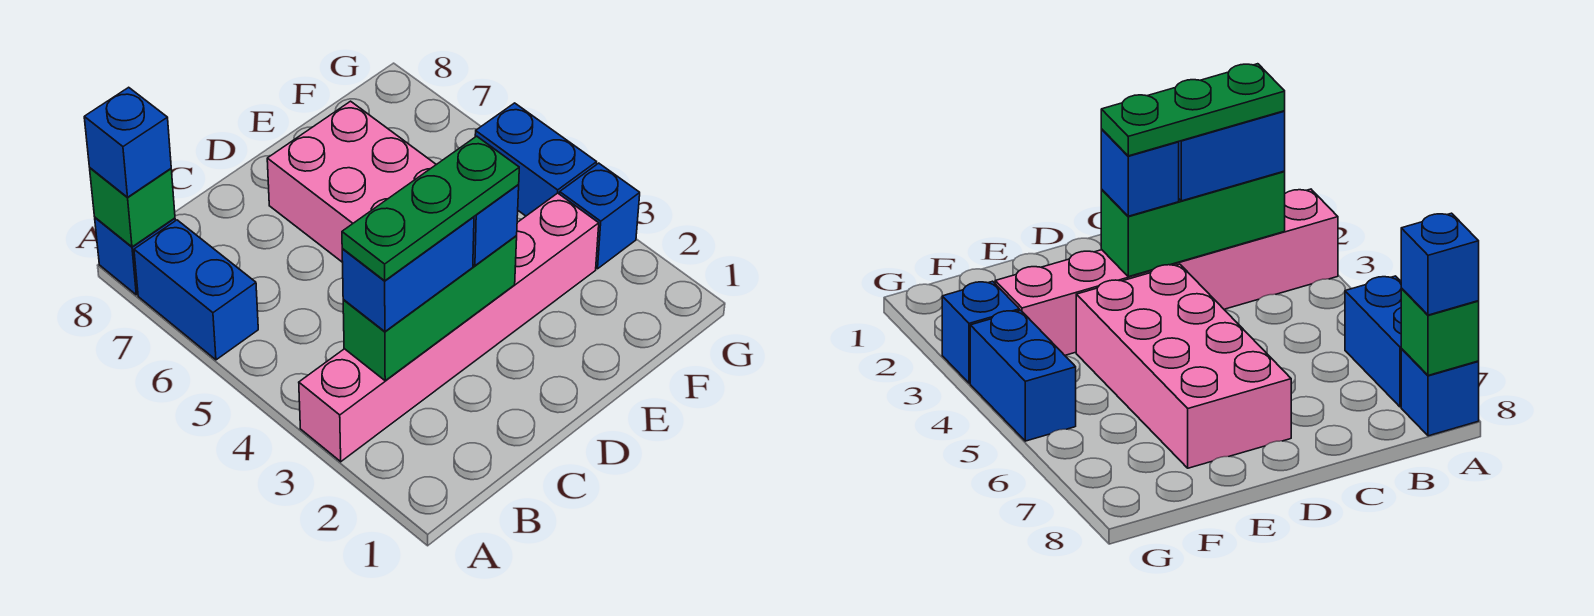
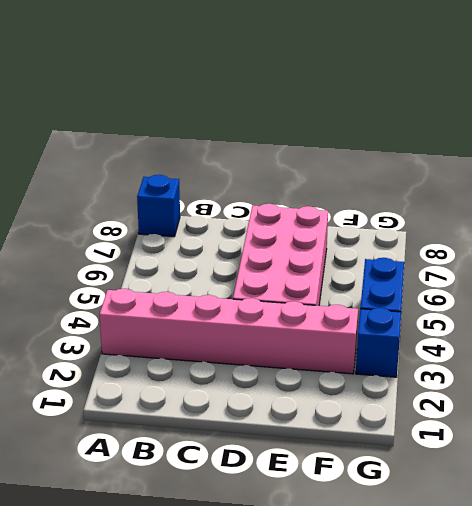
none -> blue brick A6:A7 level 1
none -> green brick A8 level 2
none -> green brick B3:D3 level 2

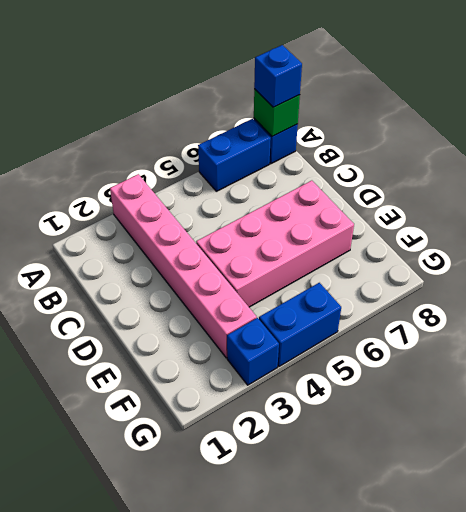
none -> green brick B3:D3 level 2
none -> blue brick B3:C3 level 3
none -> blue brick D3 level 3

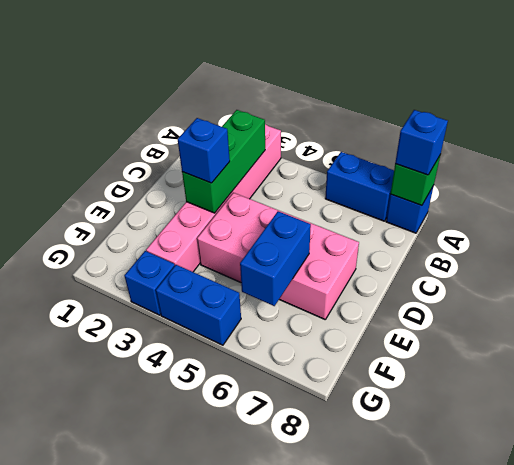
blue brick E6:F6 level 2 -> blue brick B3:C3 level 3
none -> green plate B3:D3 level 4

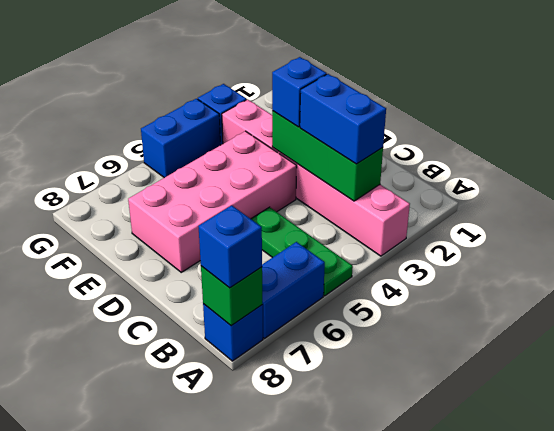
green plate A5:C5 level 1 -> green plate B3:D3 level 4

